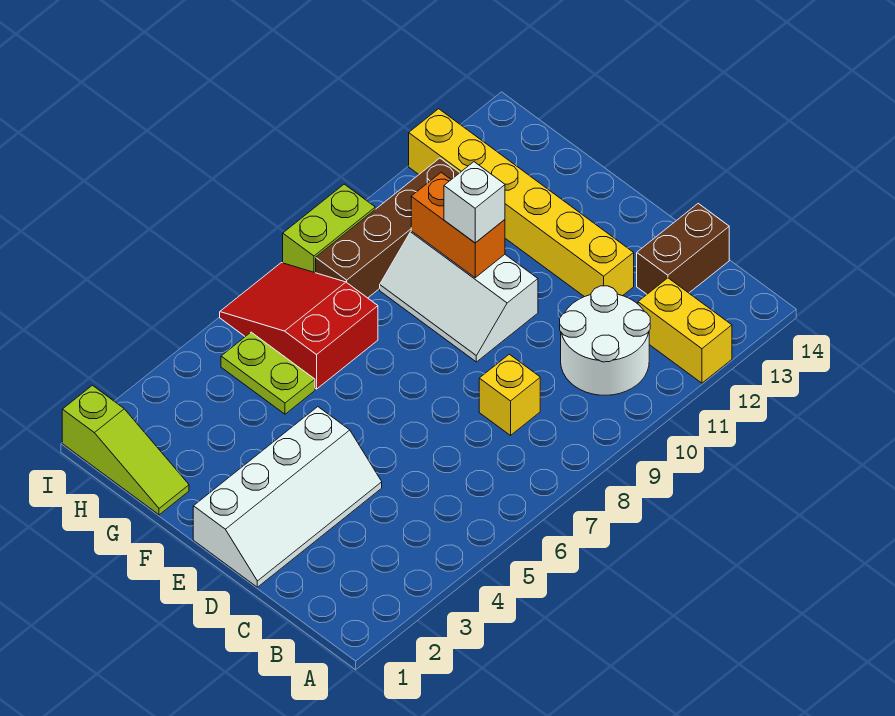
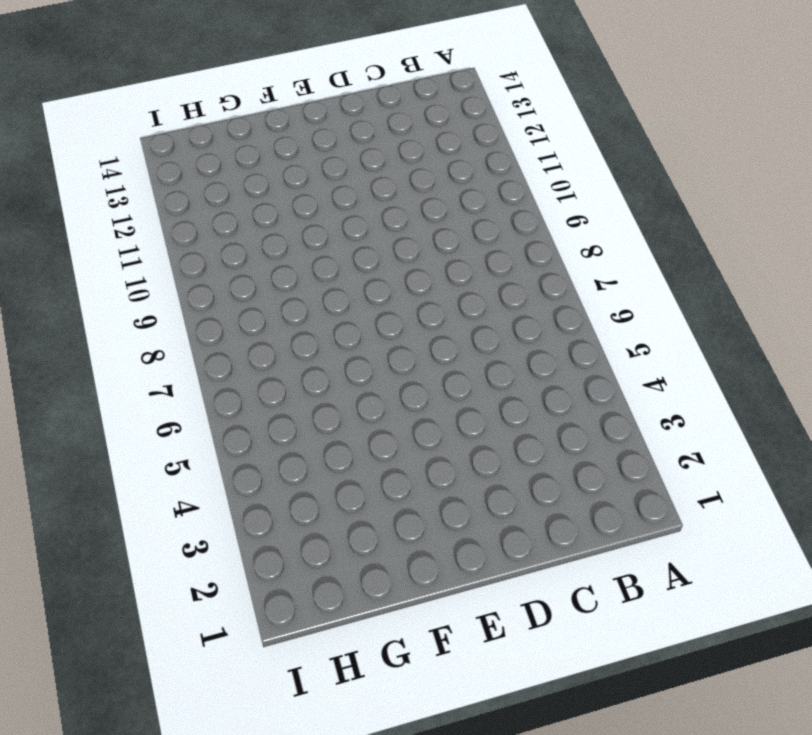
none -> yellow brick A12:B12 level 1
none -> white round brick B10:C11 level 1
none -> yellow brick C8 level 1

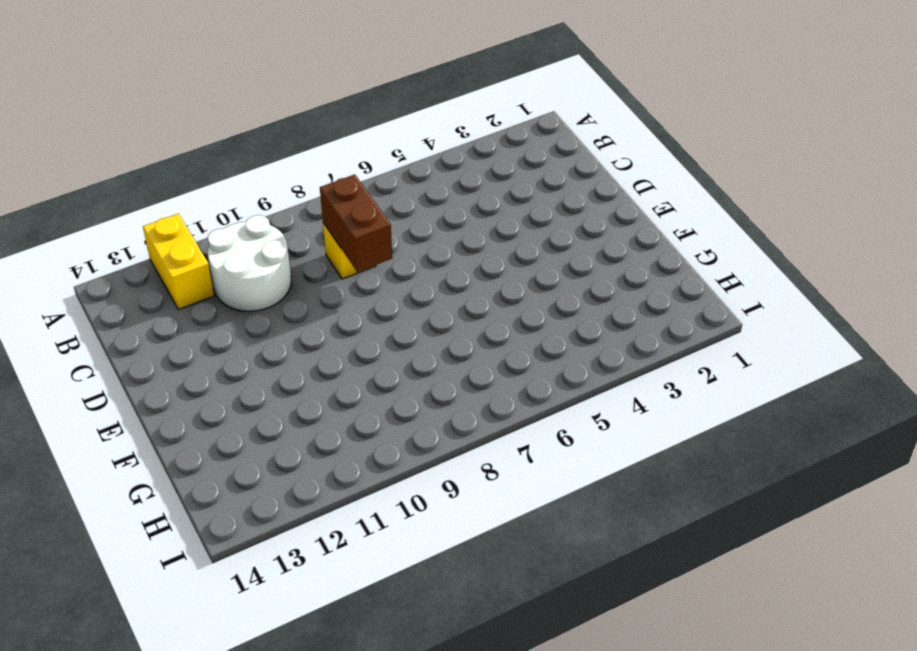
brown brick C8:D8 level 2 -> brown brick C13:C14 level 1
none -> white slope D1:E4 level 1 top E
none -> yellow brick D12:I12 level 1
none -> white slope E9:G10 level 1 top 10

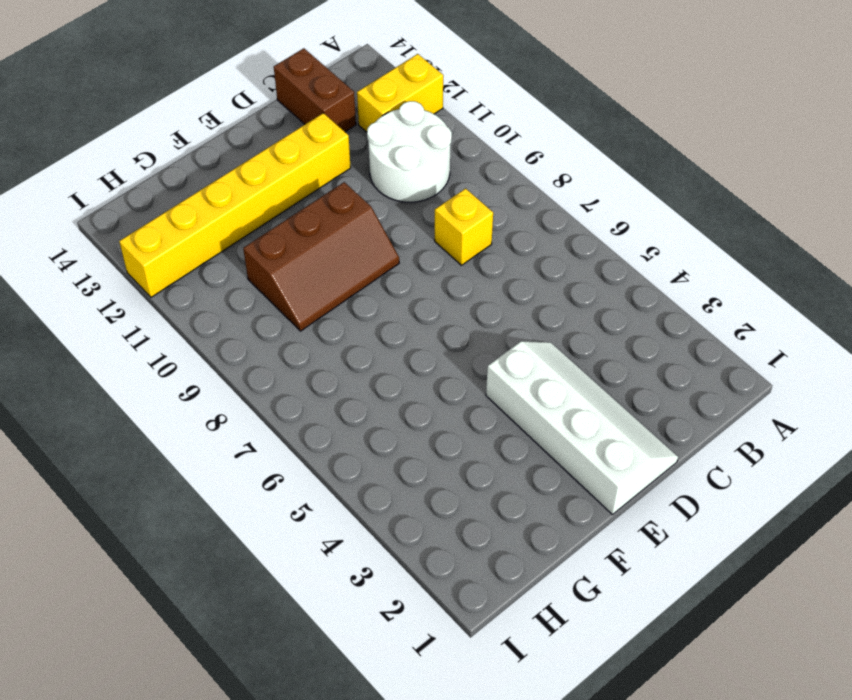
brown slope E9:G10 level 1 top 10 -> white slope E9:G10 level 1 top 10
none -> lime slope G1:I1 level 1 top I
none -> lime plate G5:H5 level 1
none -> red slope G6:I7 level 1 top G

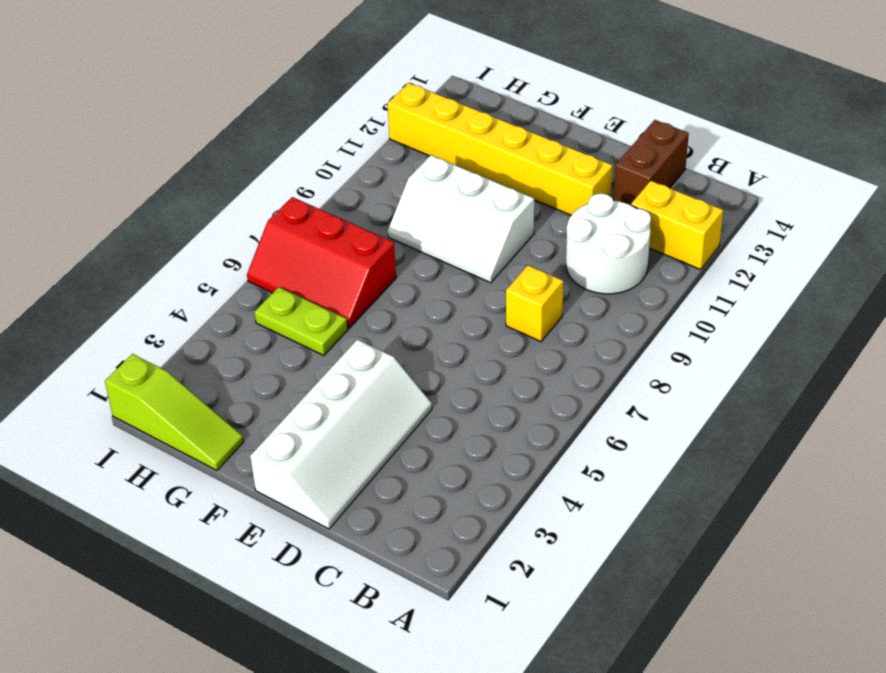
red slope G6:I7 level 1 top 7 -> red slope G6:I7 level 1 top G
none -> brown brick H8:H11 level 1
none -> lime brick I8:I9 level 1
none -> orange brick F10:G10 level 2

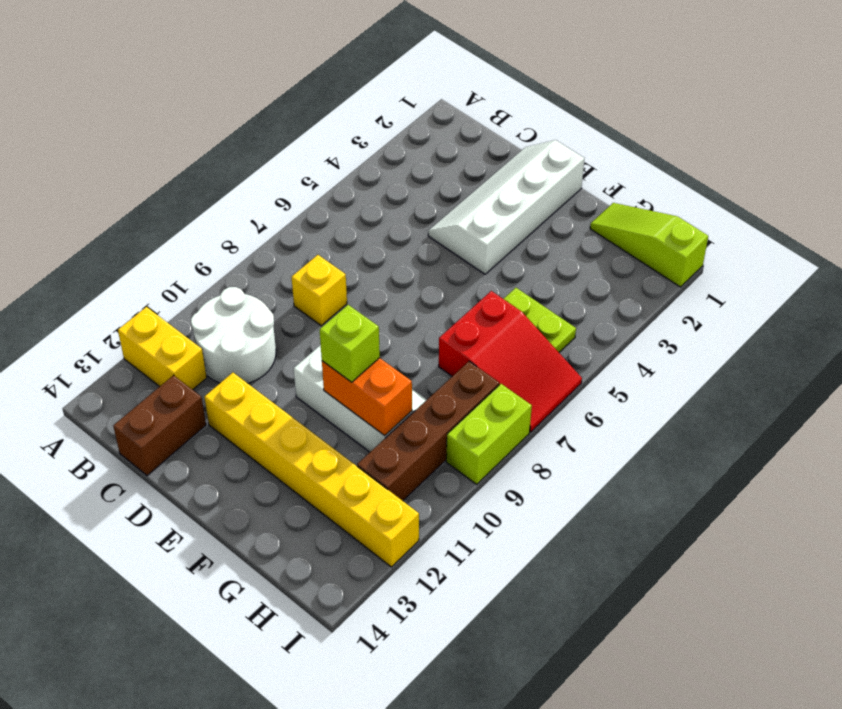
lime brick F10 level 3 -> white brick F10 level 3

